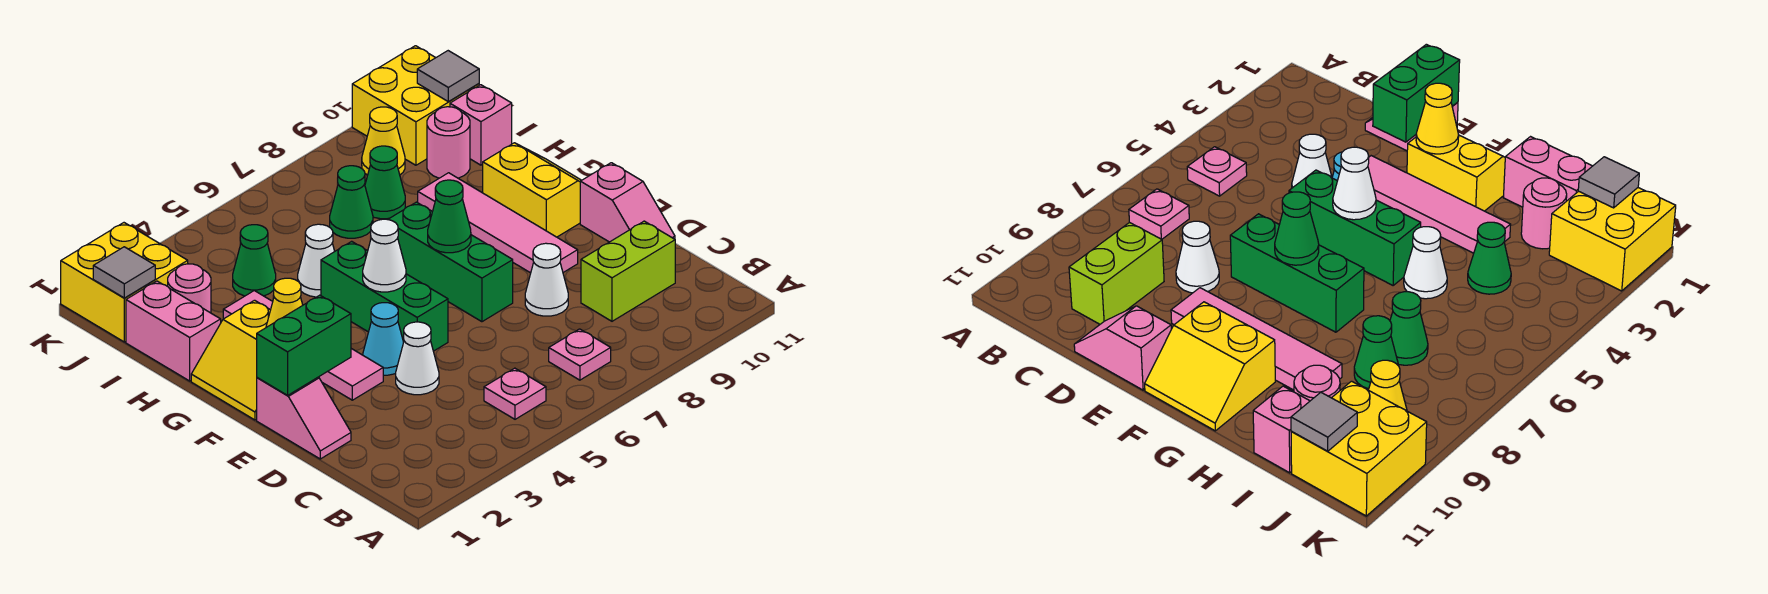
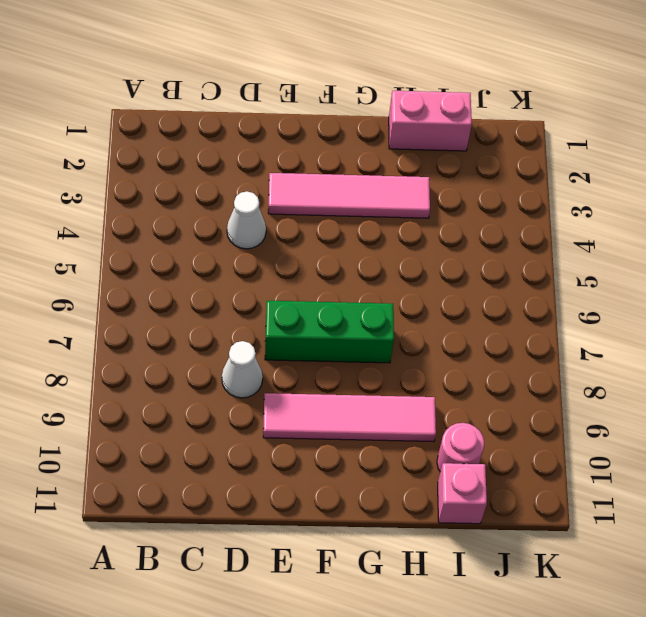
none -> pink plate B5 level 1
none -> pink plate B7 level 1
none -> lime brick C9:C10 level 1
none -> pink slope D1:E1 level 1 top E

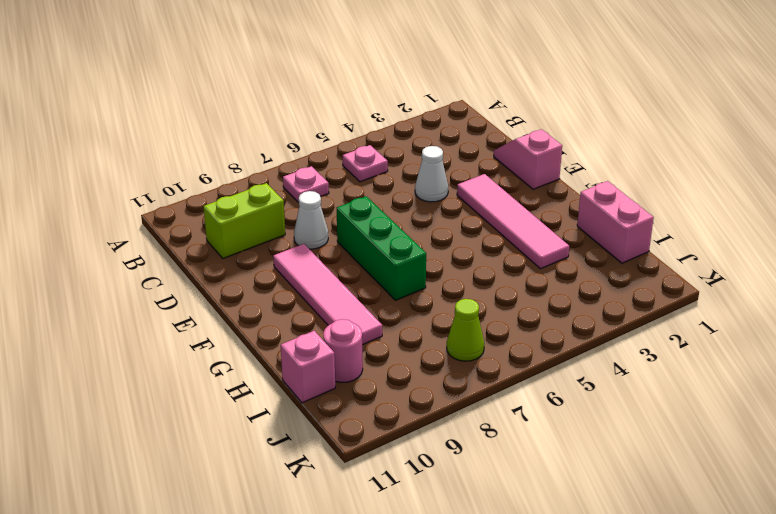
lime cone J7 level 1 -> none
none -> pink slope D11:E11 level 1 top E
none -> cyan cone E4 level 1
none -> green brick E5:G5 level 1
none -> yellow slope F1:G2 level 1 top 2

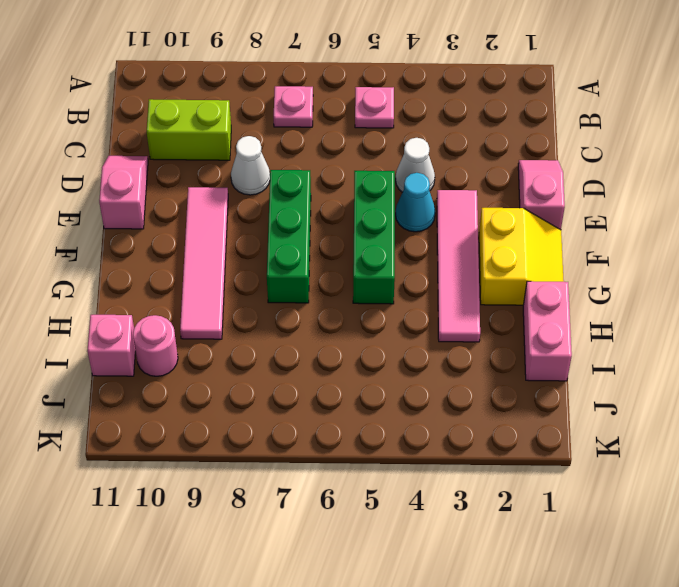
none -> yellow slope F10:G11 level 1 top 10
none -> white cone H5 level 1
none -> pink round brick I2 level 1
none -> green cone I4 level 1

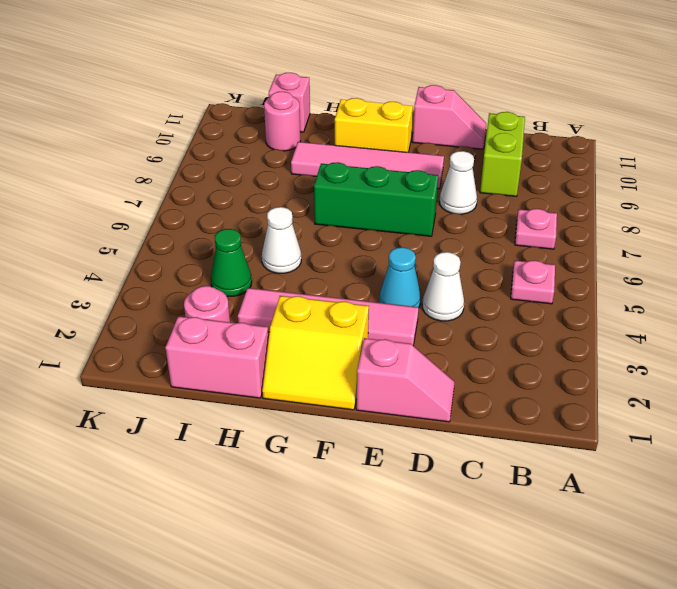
none -> green brick E5:G5 level 1
none -> green cone I7 level 1
none -> green cone I8 level 1
none -> yellow brick J1:K2 level 1

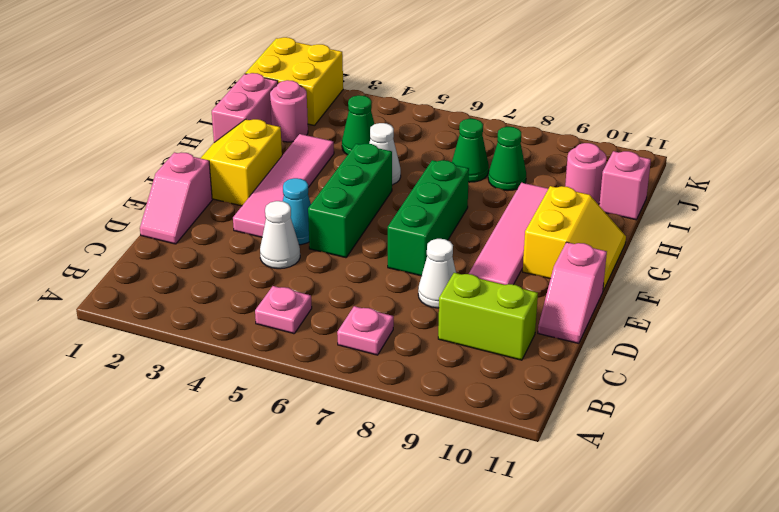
none -> yellow cone J9 level 1
none -> yellow brick J10:K11 level 1
none -> green brick E1:E2 level 2
none -> yellow cone F2 level 2

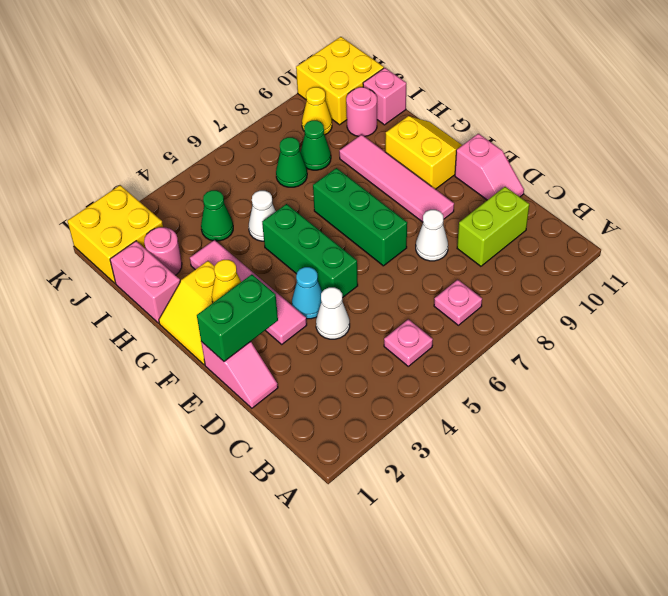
none -> white cone F5 level 2
none -> green cone F7 level 2
none -> grey tile J1 level 2
none -> grey tile J11 level 2

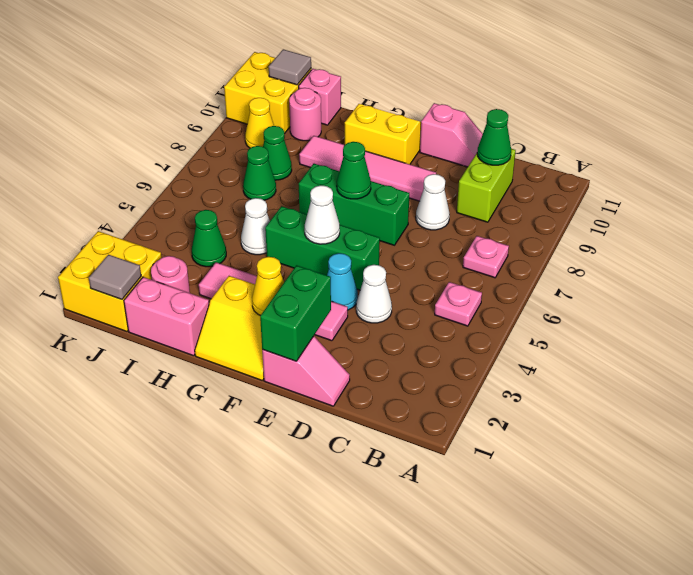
green cone C10 level 2 -> none

